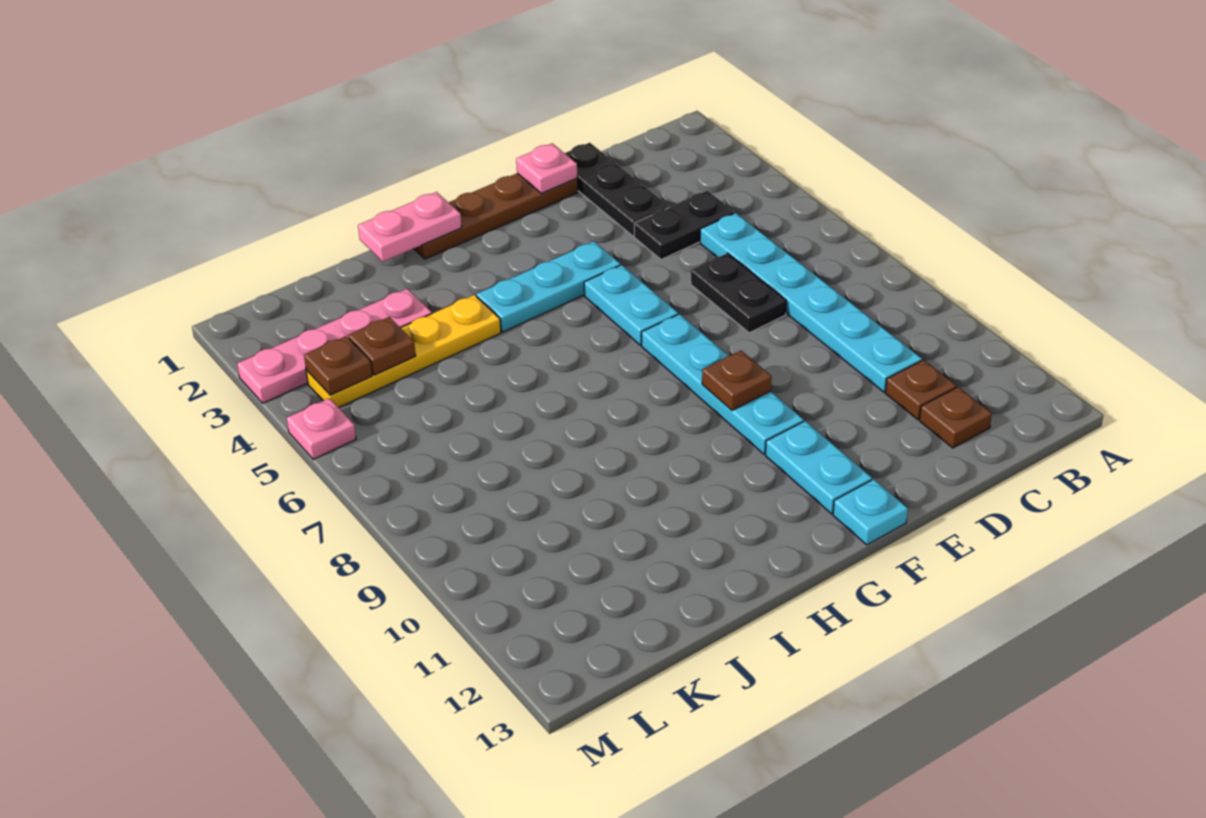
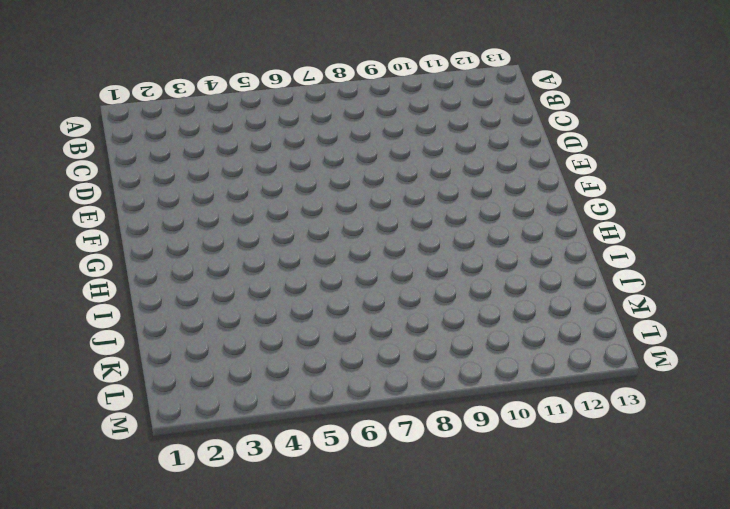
none -> black plate C4:D4 level 1
none -> cyan plate C5:C10 level 1
none -> brown plate C11 level 1

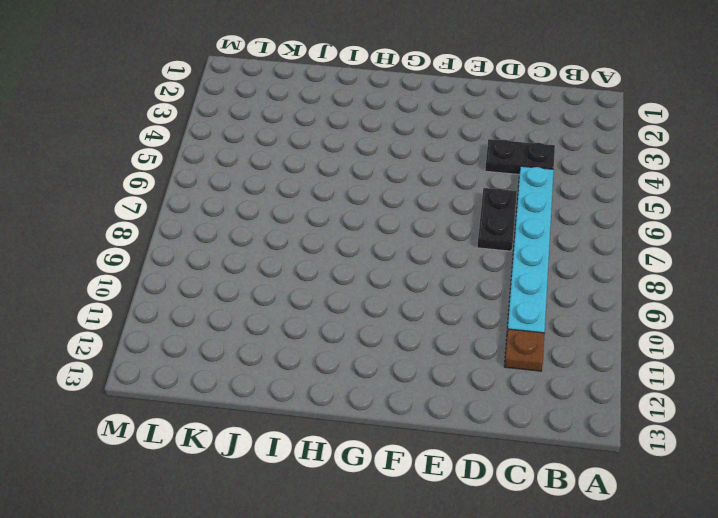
none -> brown plate C12 level 1
none -> black plate D1:D3 level 1
none -> brown plate E1:H1 level 1

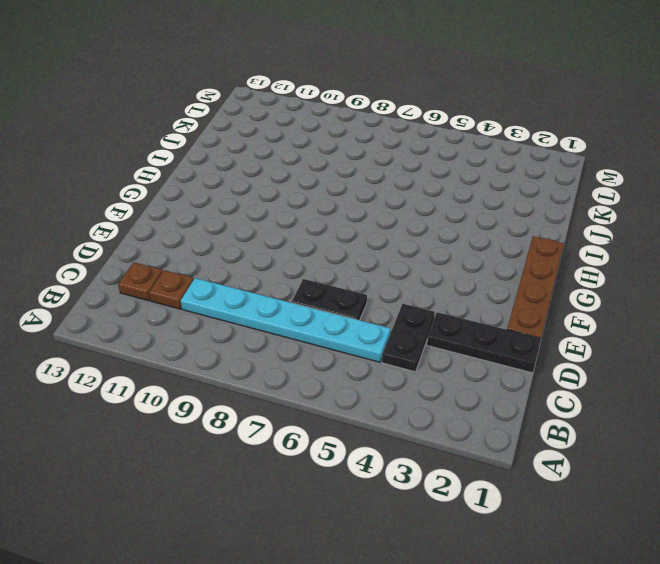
none -> cyan plate F4:H4 level 1
none -> cyan plate F5:F6 level 1
none -> cyan plate F7:F10 level 1

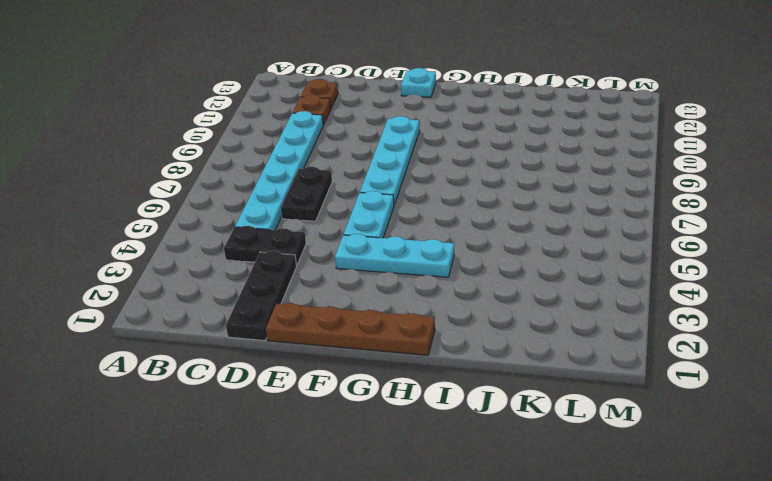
none -> cyan plate F11:F12 level 1
none -> yellow plate I4:L4 level 1
none -> pink plate J3:M3 level 1

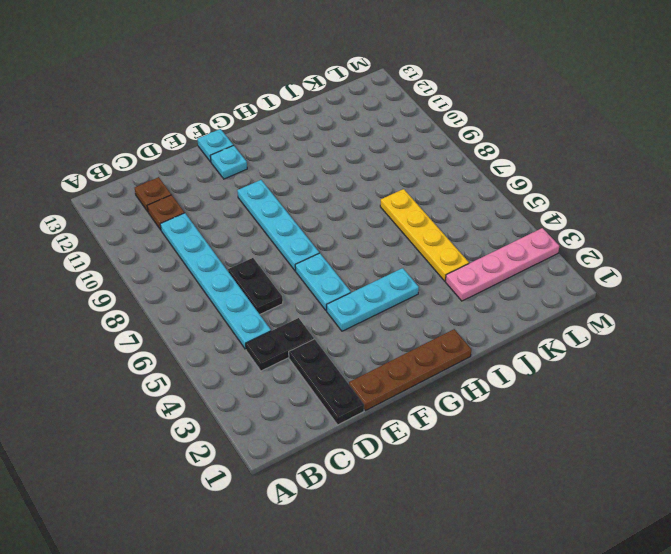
cyan plate F12 level 1 -> cyan plate F11:F12 level 1
yellow plate J4:J7 level 1 -> yellow plate I4:L4 level 1
none -> pink plate M5 level 1
none -> pink plate E1 level 2
none -> brown plate F9 level 2

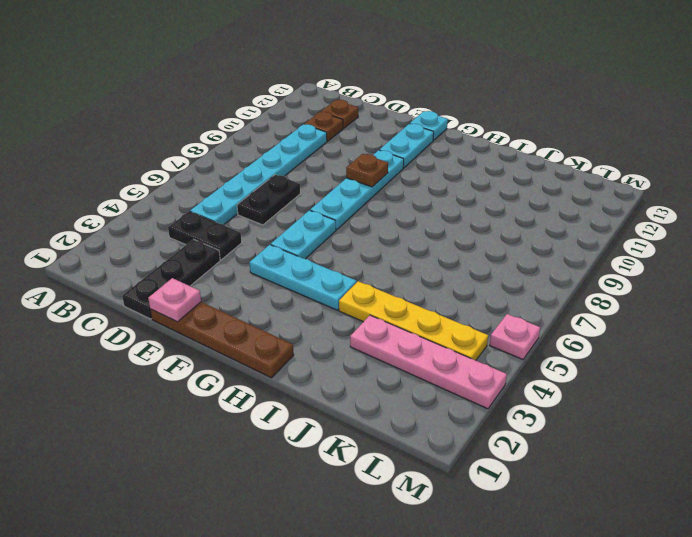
none -> pink plate H1:I1 level 2
none -> brown plate K4 level 2
none -> brown plate L4 level 2

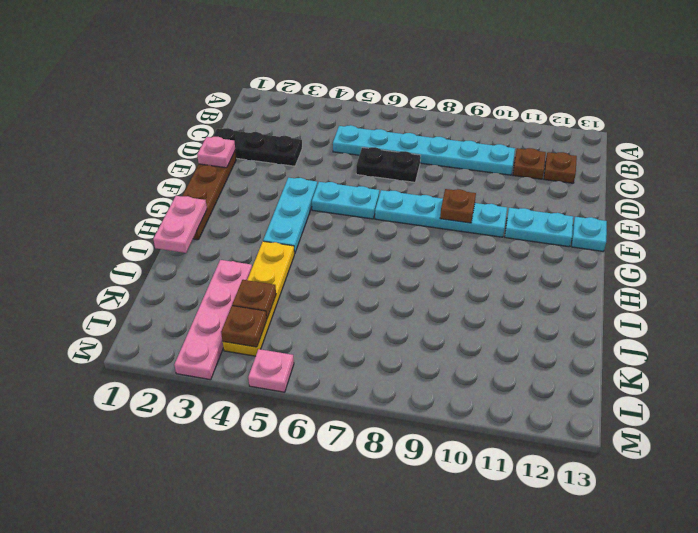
none -> black plate C4:D4 level 1

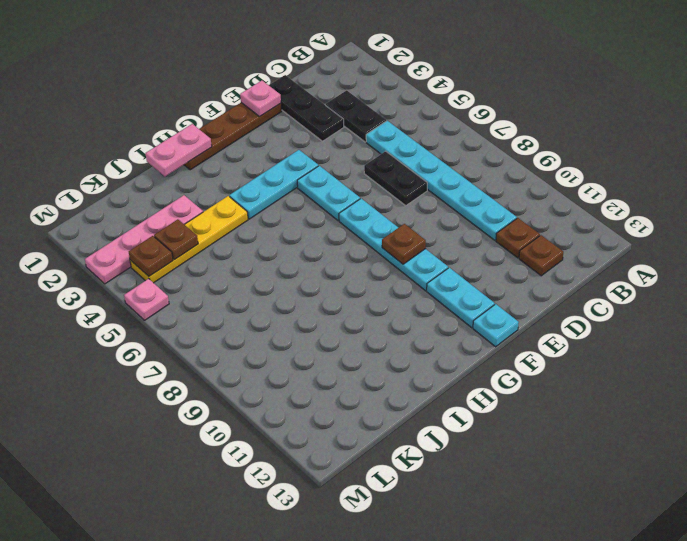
black plate C3:C4 level 1 -> black plate C4:D4 level 1

